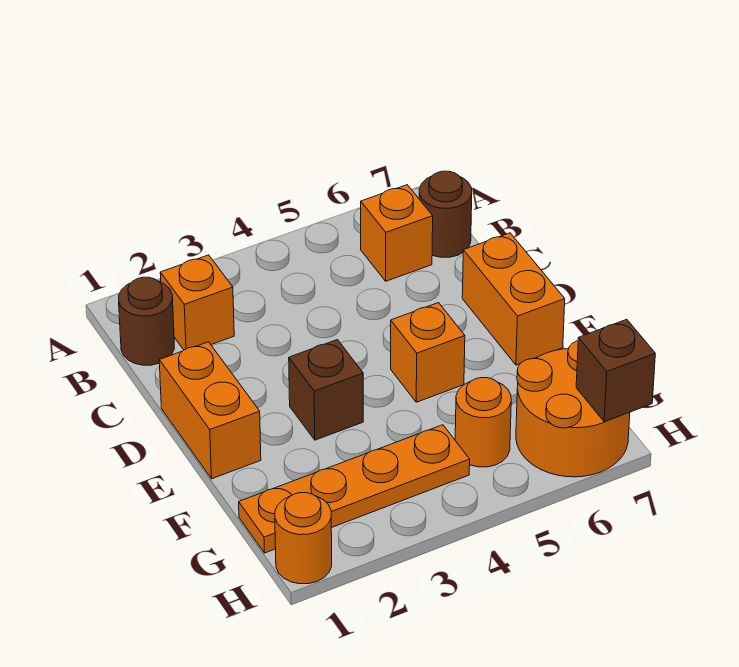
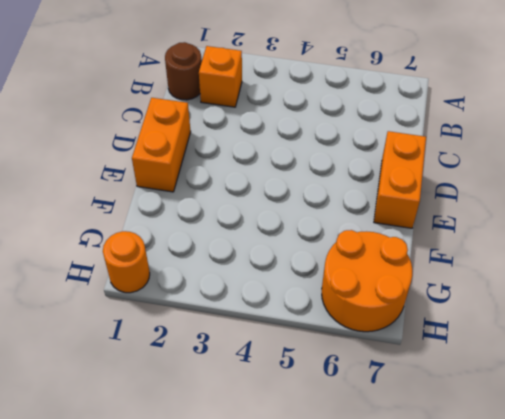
none -> orange brick B6 level 1
none -> brown round brick B7 level 1
none -> brown brick E3 level 1

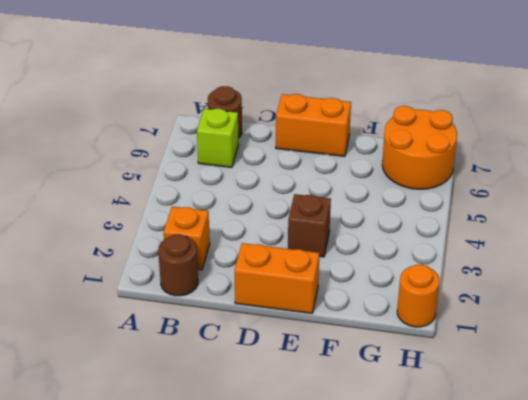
lime brick B6 level 1 -> orange brick B6 level 1
none -> orange brick E5 level 1
none -> orange plate G1:G4 level 1
none -> orange round brick G5 level 1

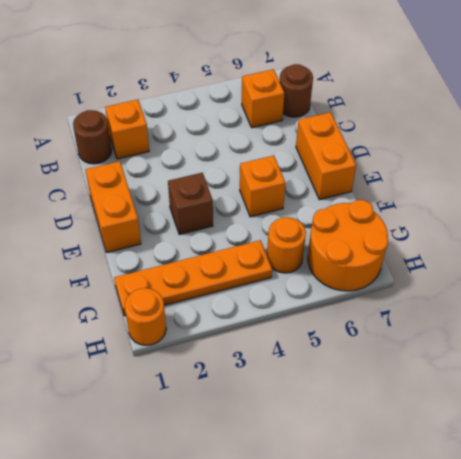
none -> brown brick H7 level 2

